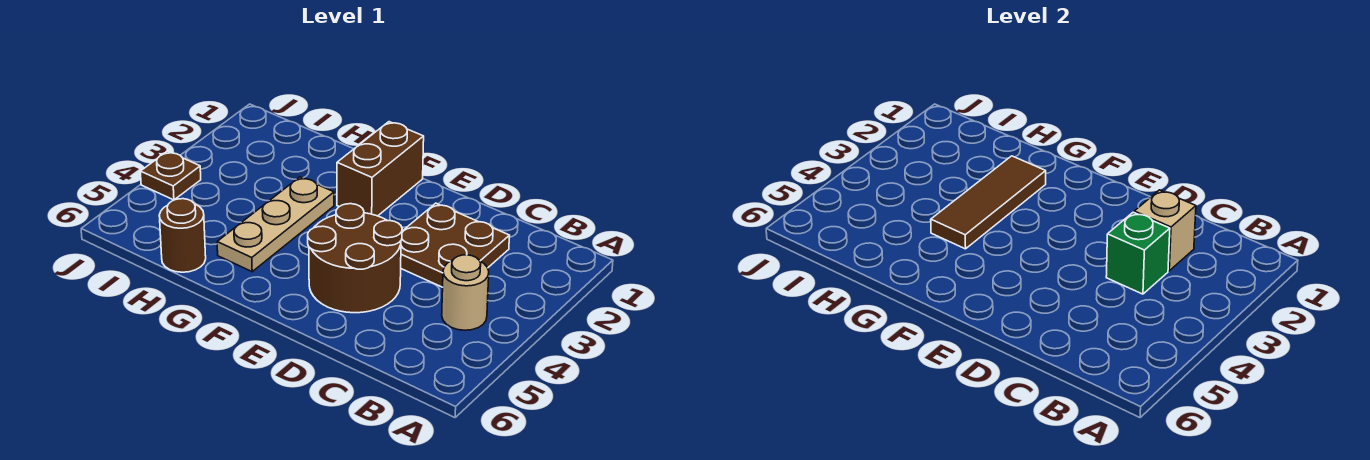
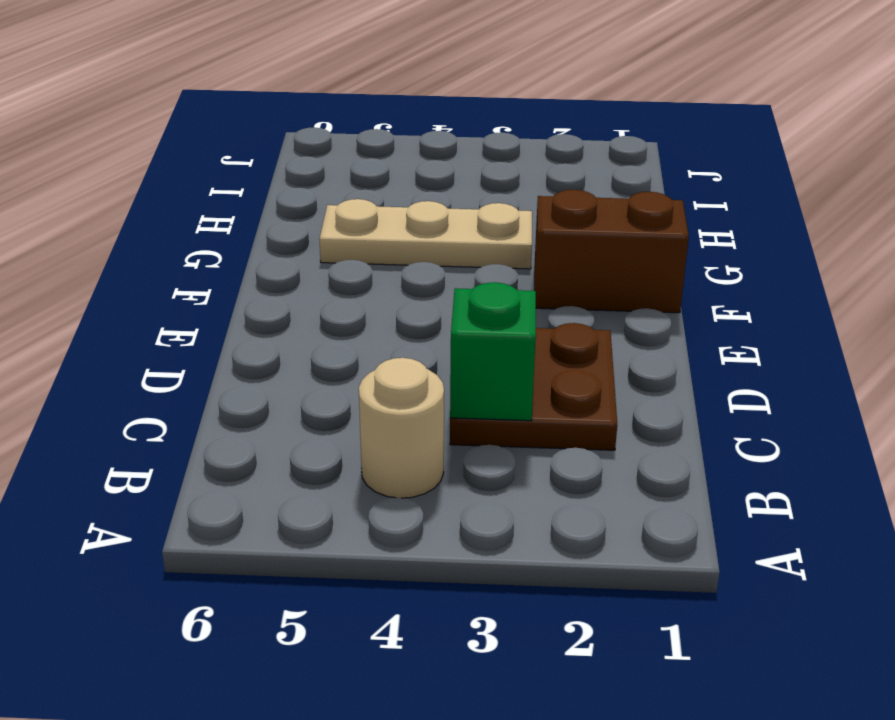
none -> brown round brick D4:E5 level 1
none -> brown round brick H6 level 1

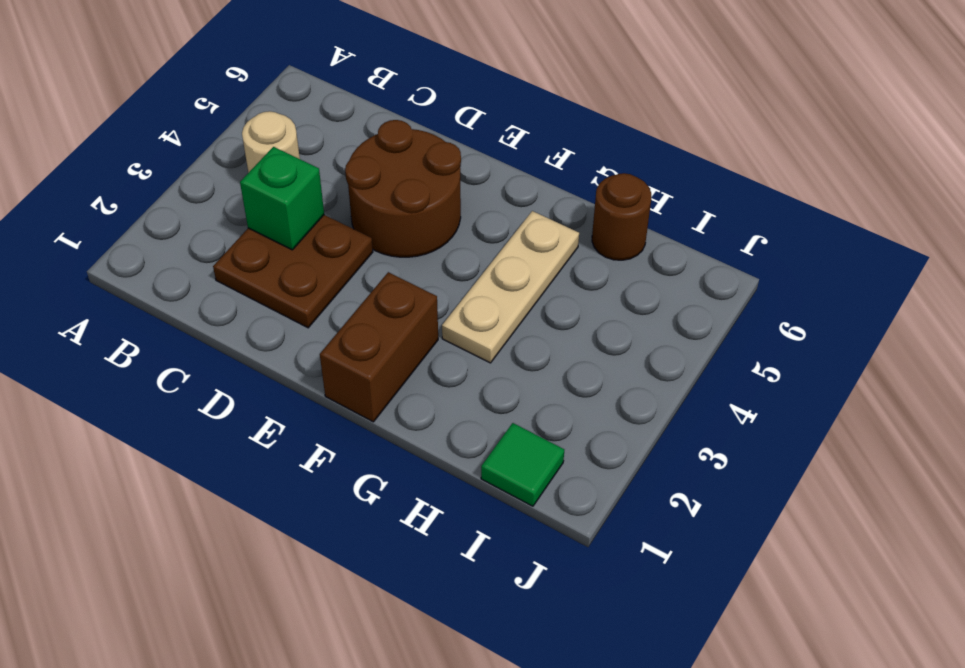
green tile I1 level 1 -> none
none -> brown plate J4 level 1
none -> tan brick C2 level 2

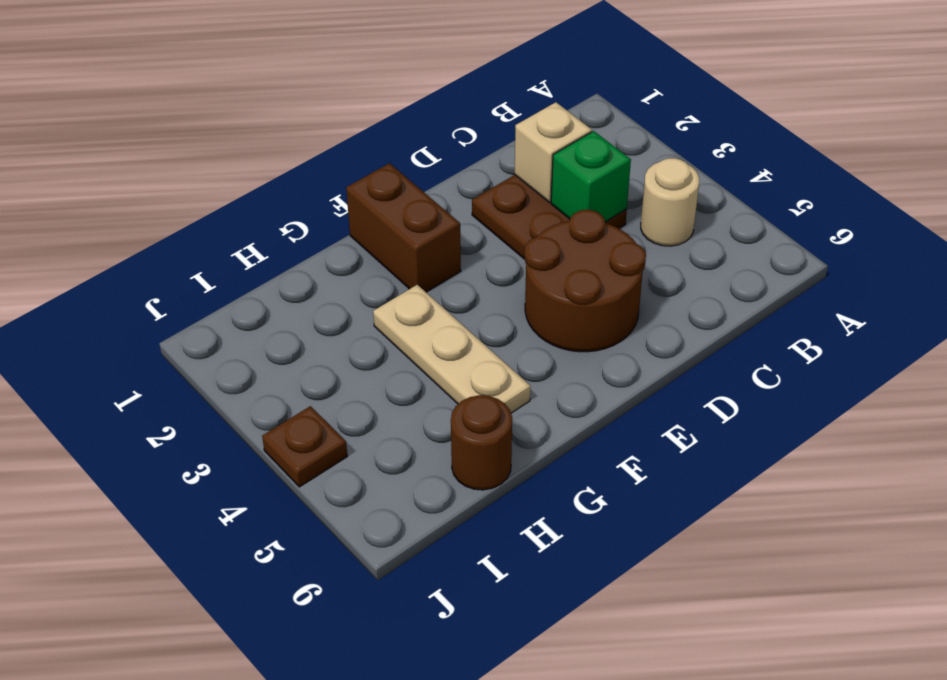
none -> brown tile G2:G4 level 2

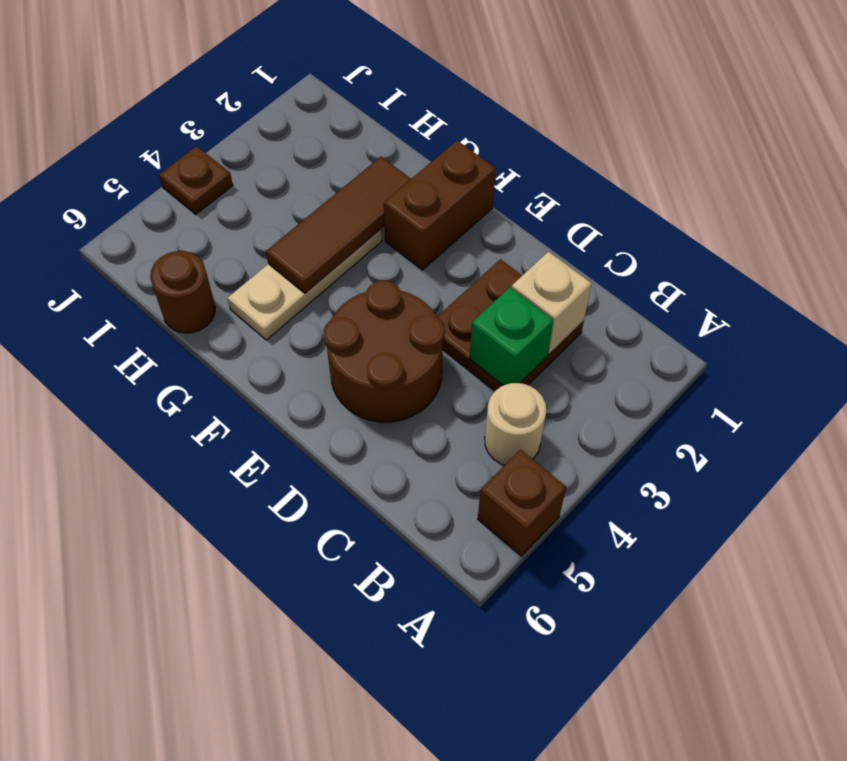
brown brick A5 level 1 -> none

